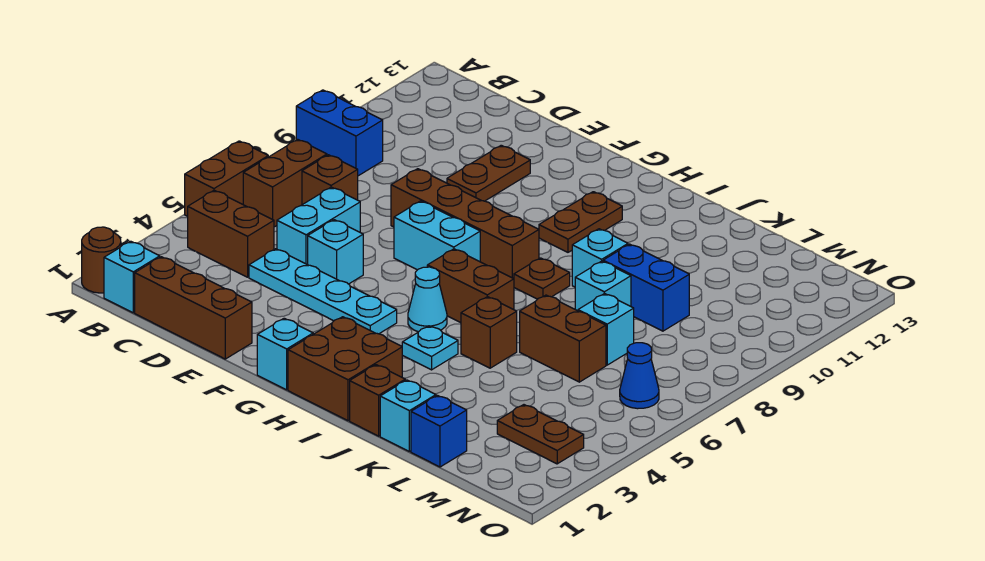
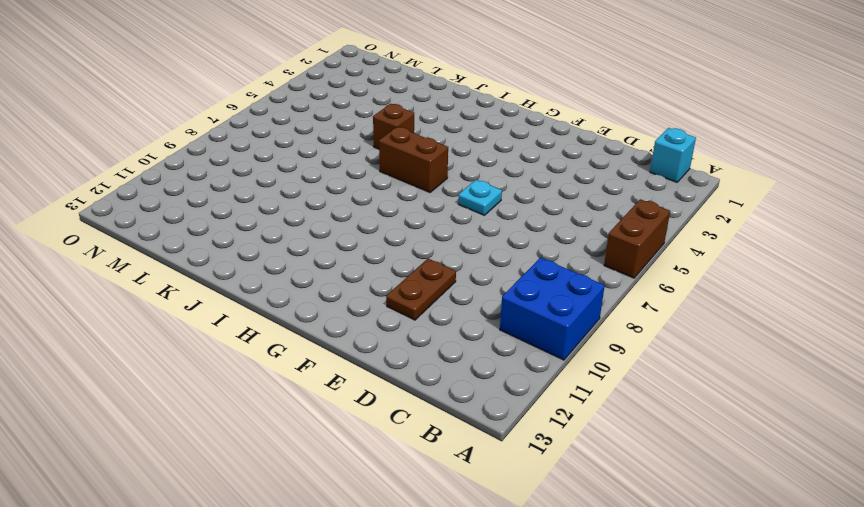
blue brick A9:B10 level 1 -> blue brick A9:B9 level 1
cyan plate F6 level 1 -> cyan plate I4 level 1
none -> brown round brick A1 level 1
none -> brown brick B4:C4 level 1
none -> brown brick B6:B7 level 1
none -> brown brick C1:E1 level 1

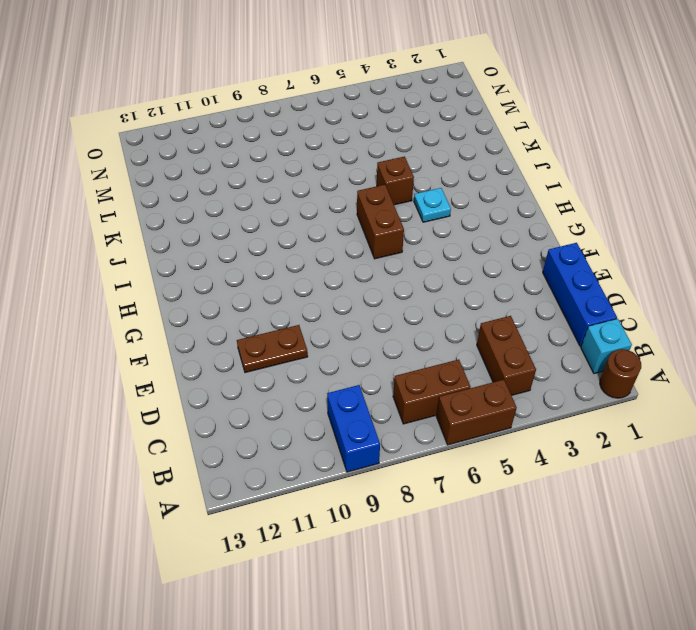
blue brick C1:E1 level 1 -> brown brick C1:E1 level 1
none -> brown brick C7 level 1
none -> cyan plate D4:G4 level 1
none -> cyan brick D5:D6 level 1
none -> cyan brick E5 level 1

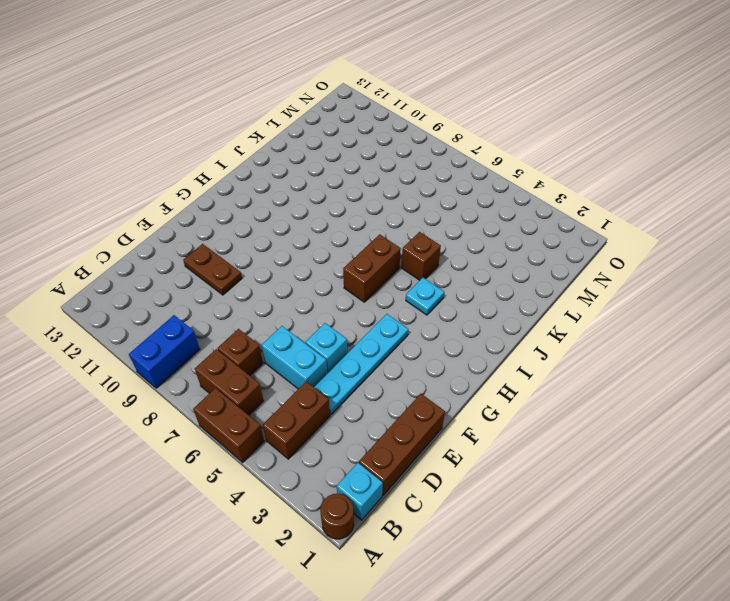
none -> brown brick E8:H8 level 1
none -> cyan brick F7:G7 level 1
none -> cyan brick G1 level 1
none -> brown brick H1:I2 level 1

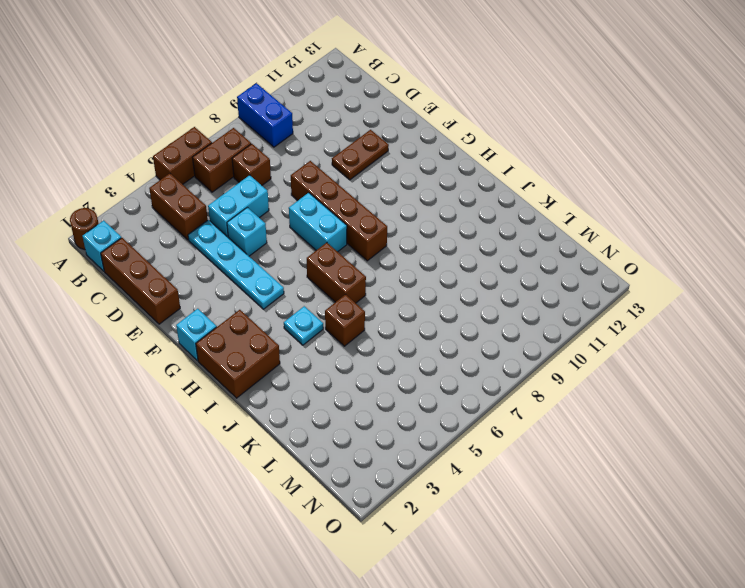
none -> cyan cone H5 level 1
none -> brown plate H10:H11 level 1
none -> brown plate I8 level 1
none -> brown brick J1 level 1

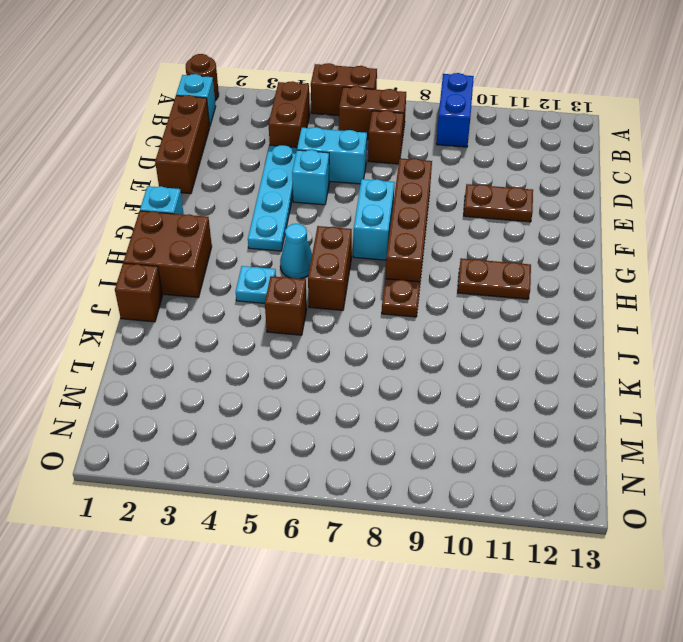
none -> cyan brick J9 level 1
none -> cyan brick K1 level 1
none -> brown brick K6:L6 level 1
none -> cyan brick K8 level 1

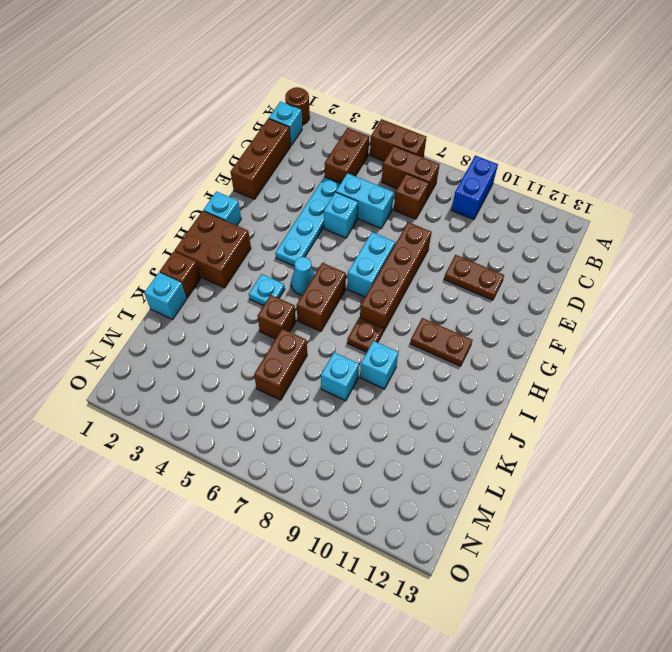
none -> blue brick K9:L9 level 1
none -> blue brick L1 level 1
none -> cyan brick L7 level 1
none -> brown plate M3:N3 level 1

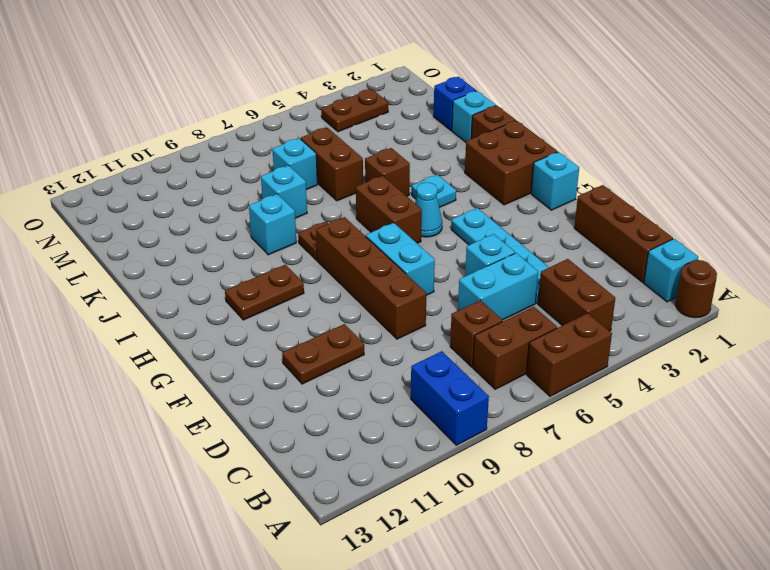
brown plate N3:N4 level 1 -> brown plate M3:N3 level 1
none -> blue brick K9:L9 level 1
none -> blue cone N6 level 1

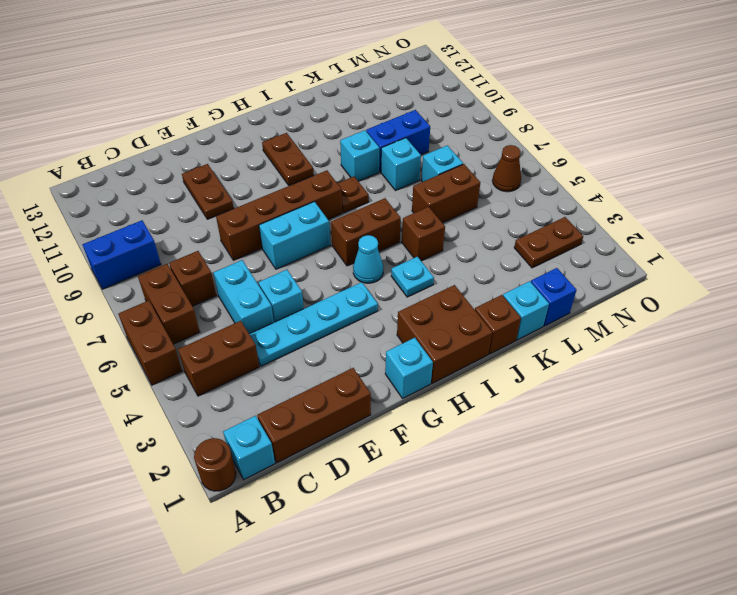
brown cone N6 level 1 -> blue cone N6 level 1

